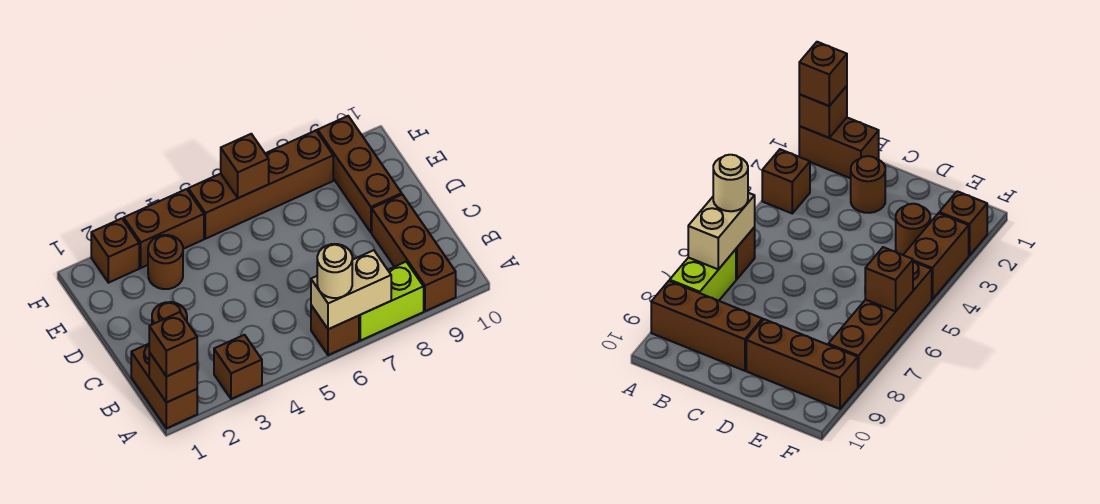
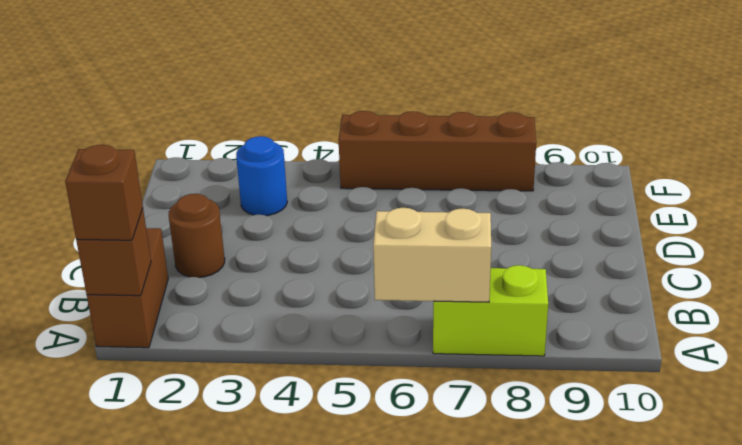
blue round brick E3 level 1 -> brown round brick E3 level 1
none -> brown brick A3 level 1
none -> brown brick A6 level 1
none -> brown brick A9:C9 level 1

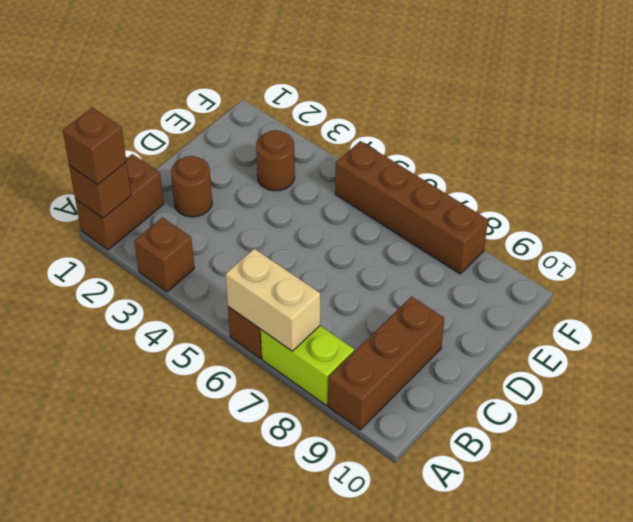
none -> brown brick D9:F9 level 1
none -> brown brick F2 level 1
none -> brown brick F3:F4 level 1

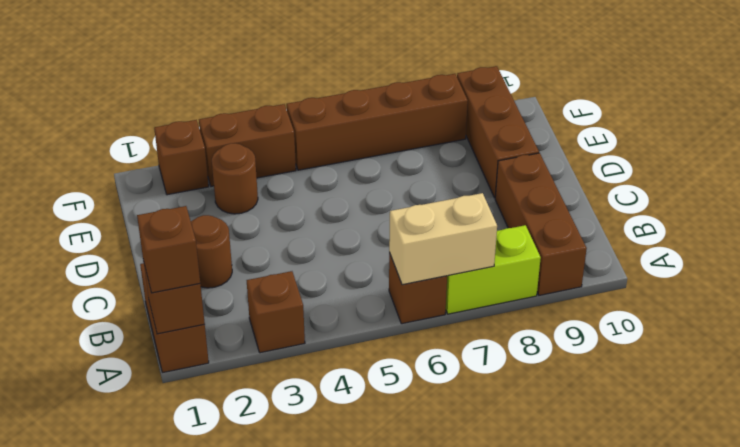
none -> brown brick F6 level 2
none -> tan round brick A6 level 3

